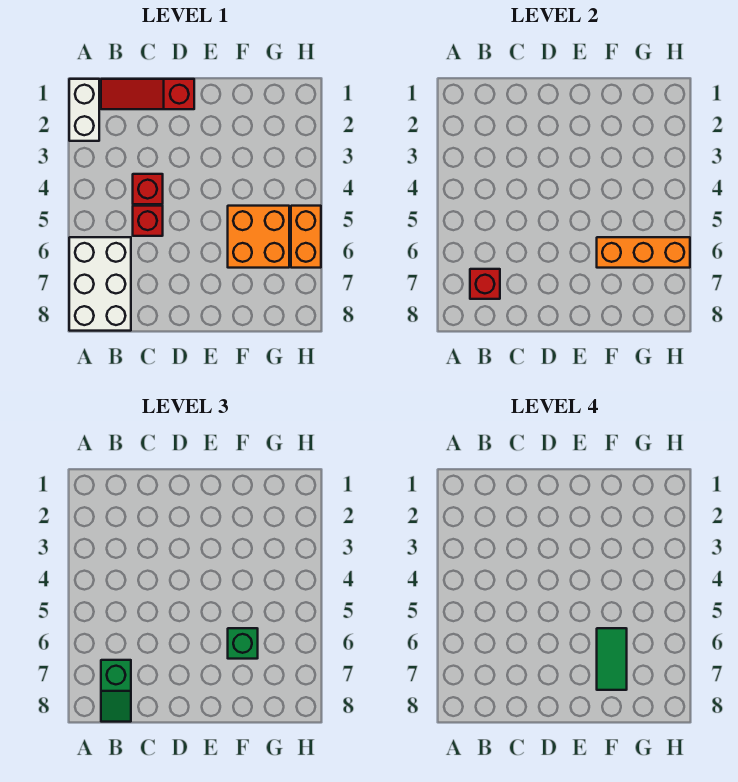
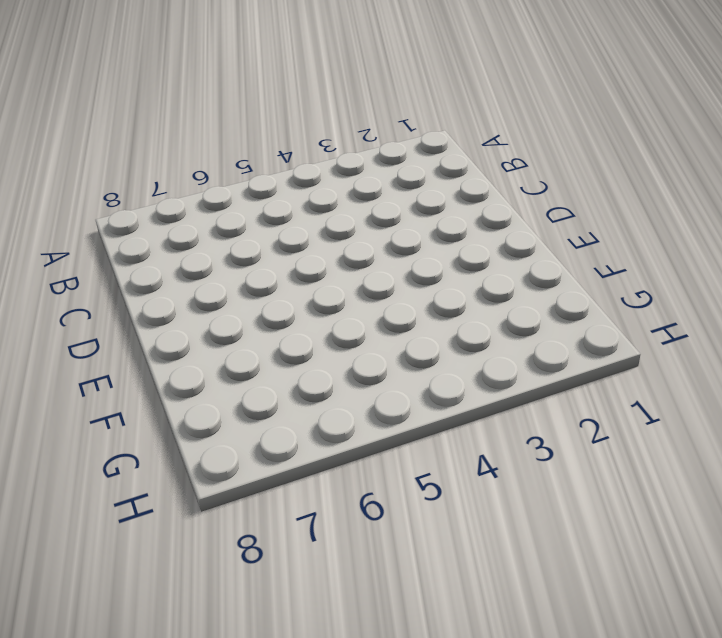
none -> white brick A1:A2 level 1
none -> white brick A6:B8 level 1
none -> red slope B1:D1 level 1 top D

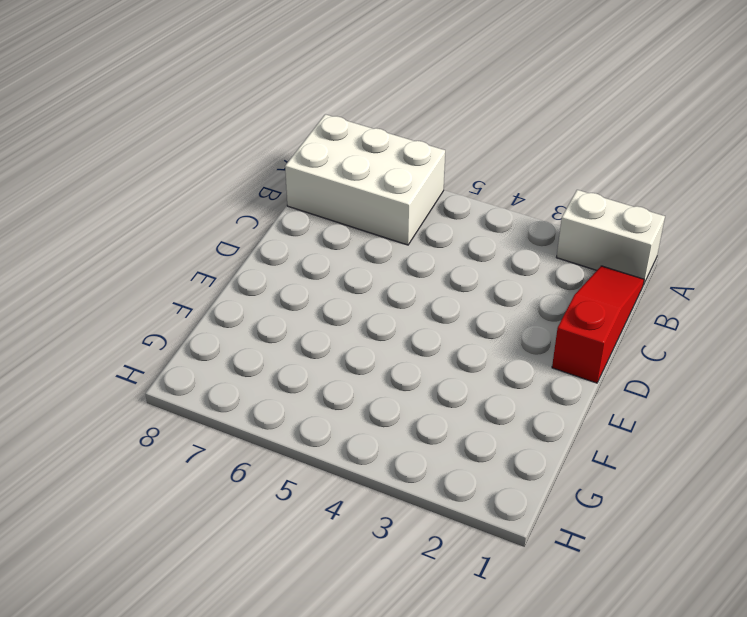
none -> red brick C4 level 1
none -> red brick C5 level 1
none -> orange brick F5:G6 level 1

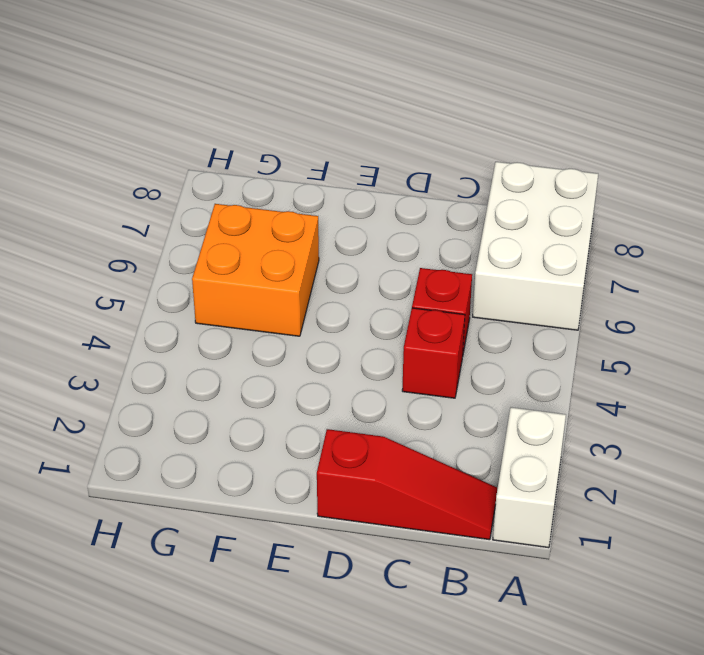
none -> orange brick H5:H6 level 1
none -> red brick B7 level 2
none -> orange brick F6:H6 level 2

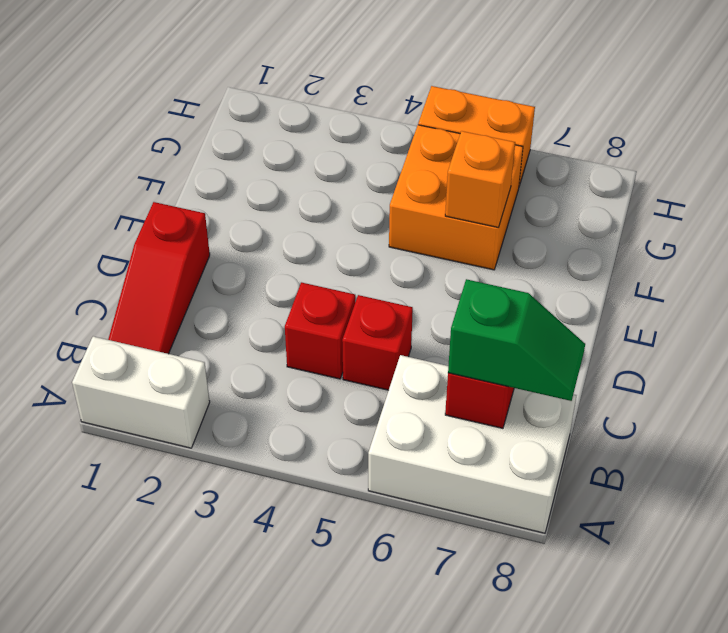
orange brick F6 level 2 -> orange brick F6:H6 level 2
none -> green brick F6 level 3
none -> green tile F6:F7 level 4

